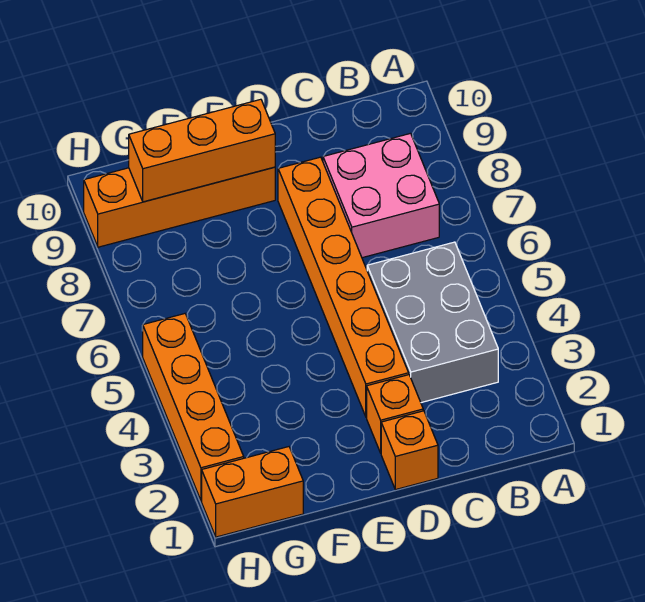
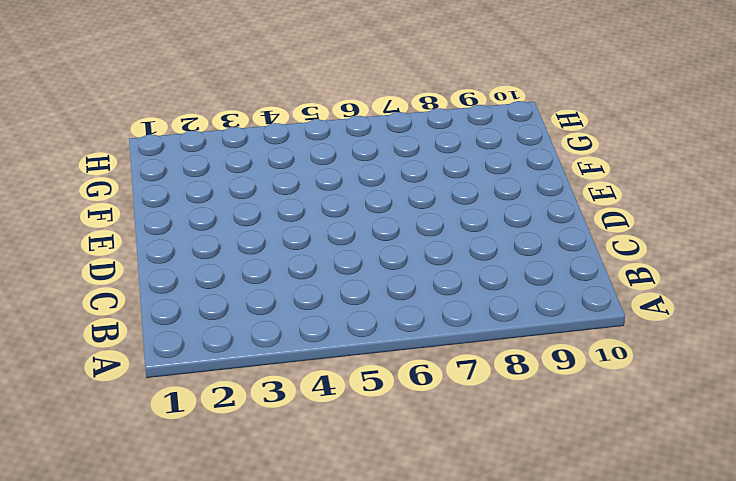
none -> grey brick B3:C5 level 1
none -> pink brick B7:C8 level 1

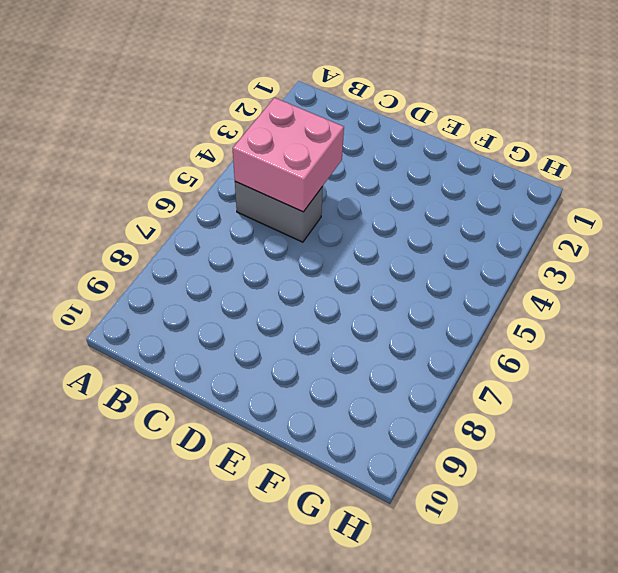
pink brick B4:C5 level 2 -> pink brick B7:C8 level 1
grey brick B5:C5 level 1 -> grey brick B3:C5 level 1
none -> orange brick D1 level 1
none -> orange brick D2 level 1

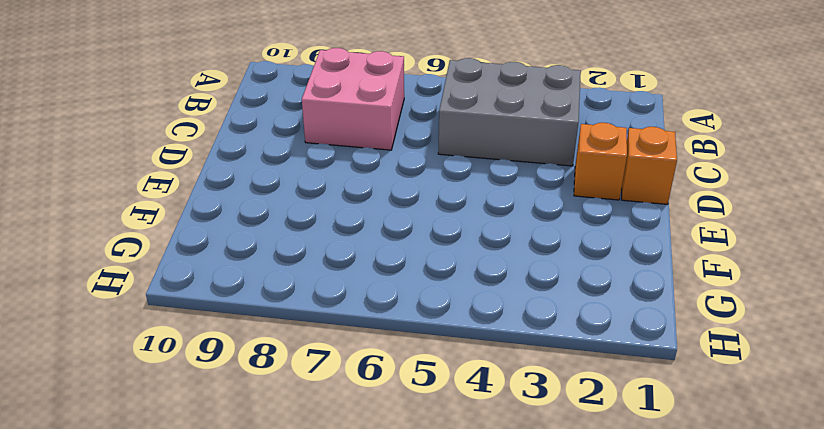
none -> orange brick D3:D8 level 1
none -> orange brick E9:H9 level 1

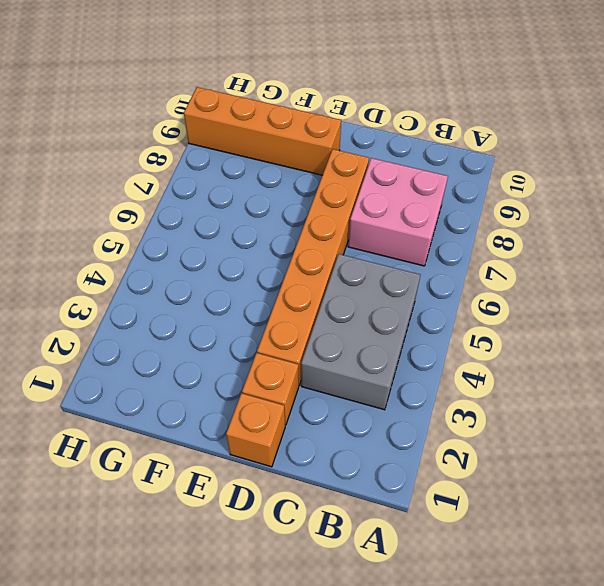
none -> orange brick G1:H1 level 1
none -> orange brick H2:H5 level 1

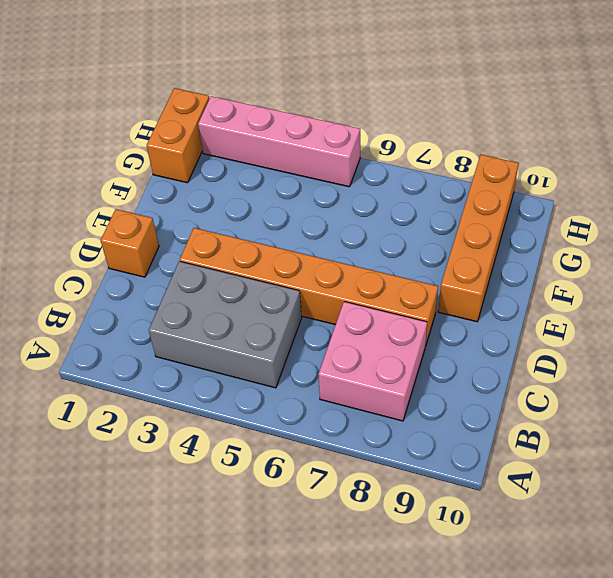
pink brick H2:H5 level 1 -> orange brick H2:H5 level 1
none -> orange brick D2 level 1
none -> orange brick E9:G9 level 2

